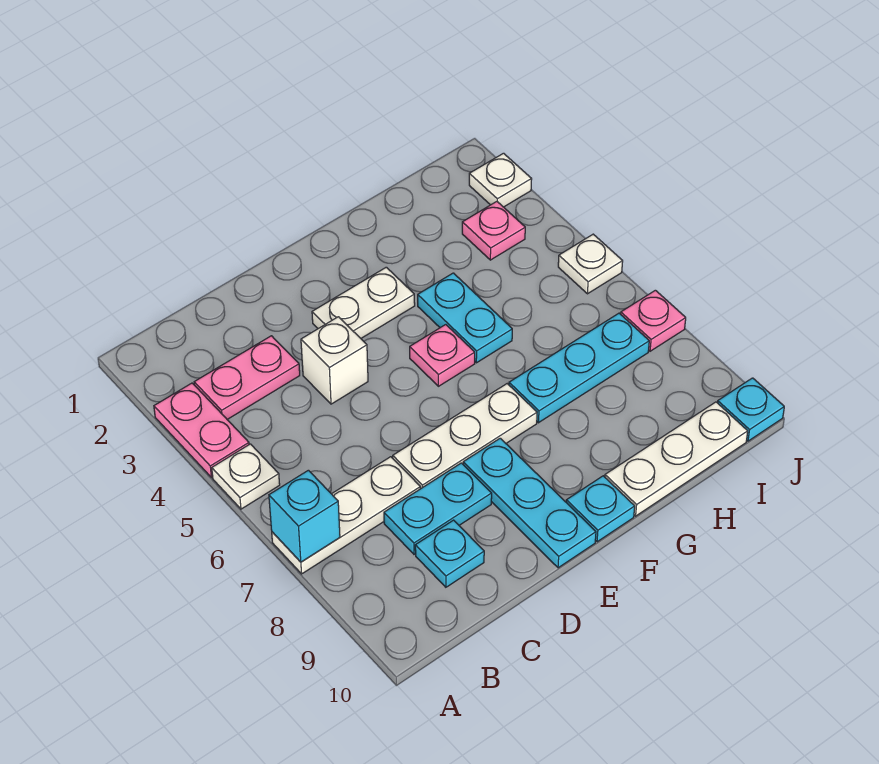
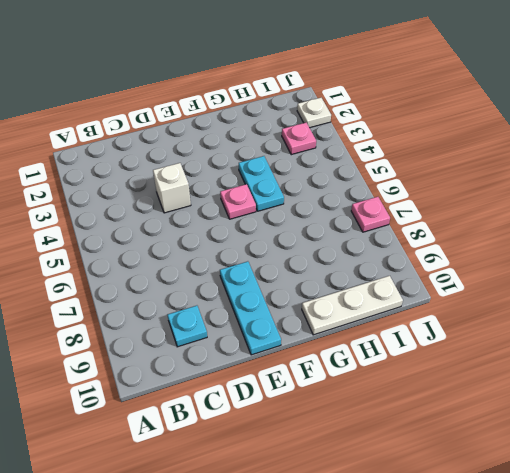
none -> pink plate A3:A4 level 1
none -> white plate A5 level 1
none -> white plate A7:C7 level 1

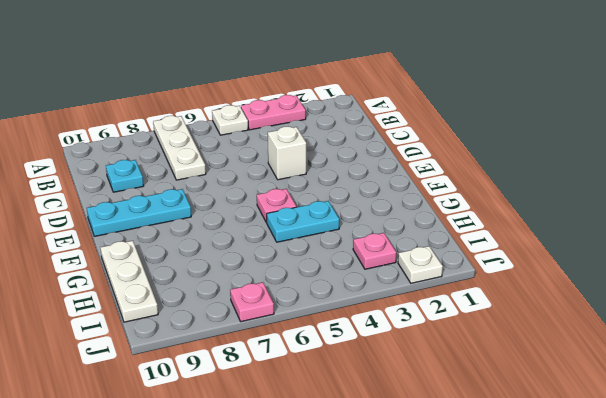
none -> pink plate B3:C3 level 1
none -> cyan plate C8:D8 level 1
none -> white plate D7:F7 level 1

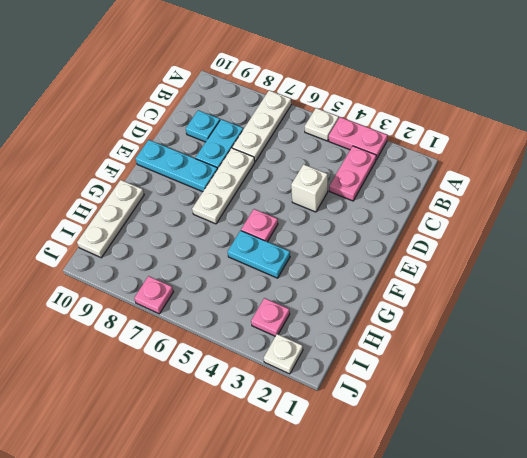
none -> white plate E3:F3 level 1
none -> cyan plate F10 level 1
none -> cyan plate G7:I7 level 1

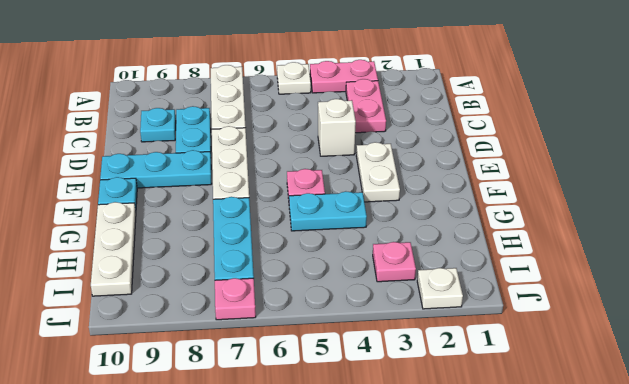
none -> white plate J5 level 1
none -> cyan plate J10 level 1
none -> cyan brick A7 level 2

